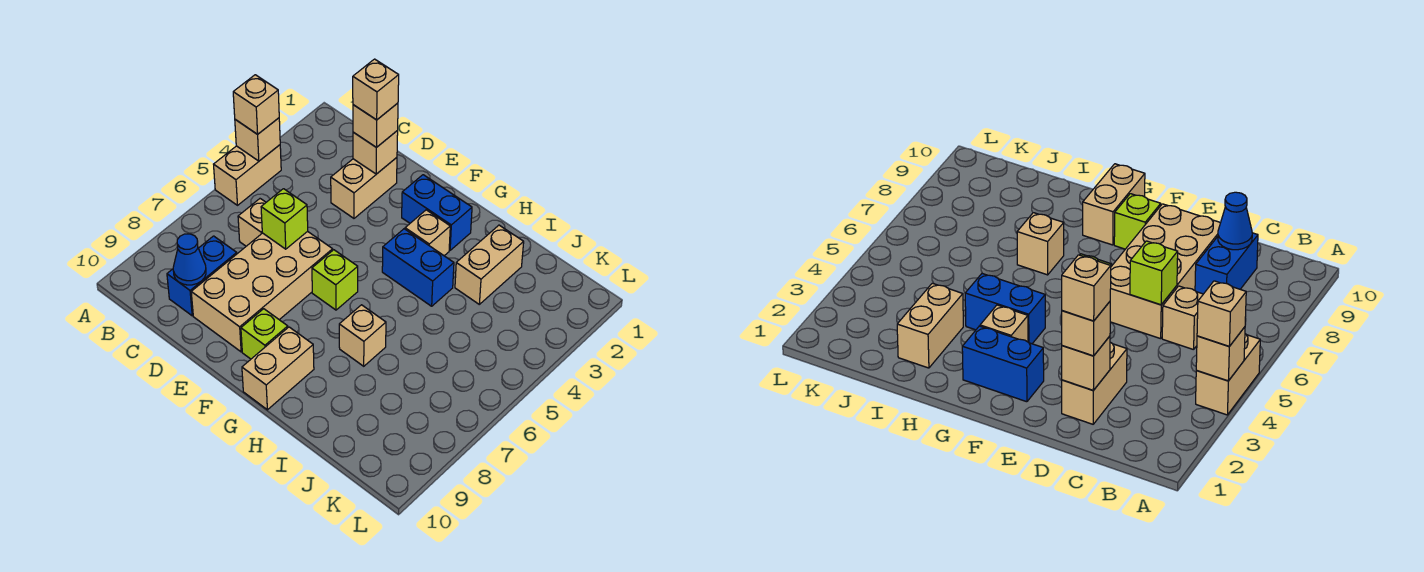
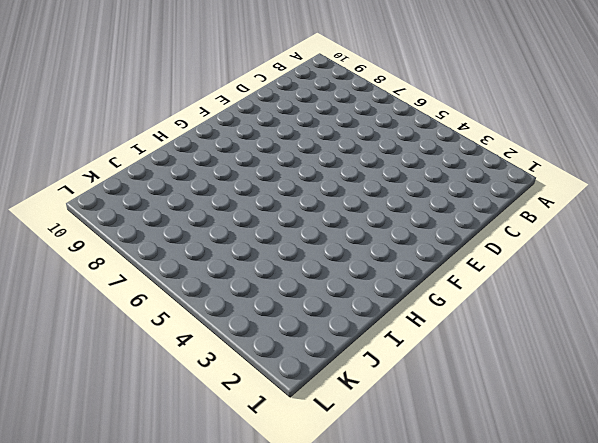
none -> tan brick A4:A5 level 1
none -> tan brick C6 level 1
none -> blue brick C8:C9 level 1

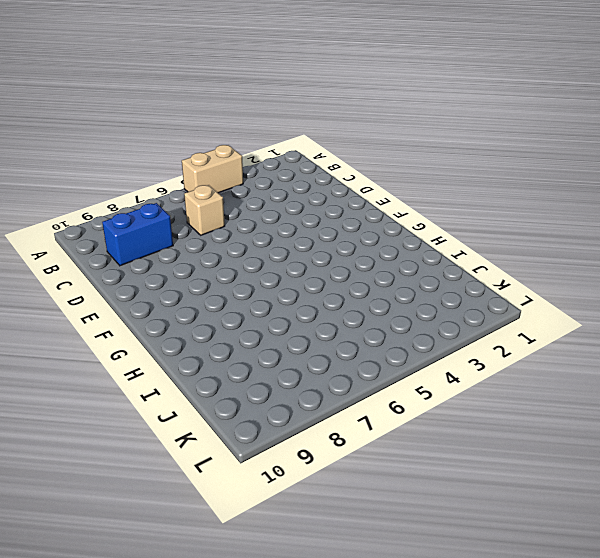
none -> tan brick D2:D3 level 1
none -> tan brick D6:E9 level 1
none -> blue brick F2:G2 level 1

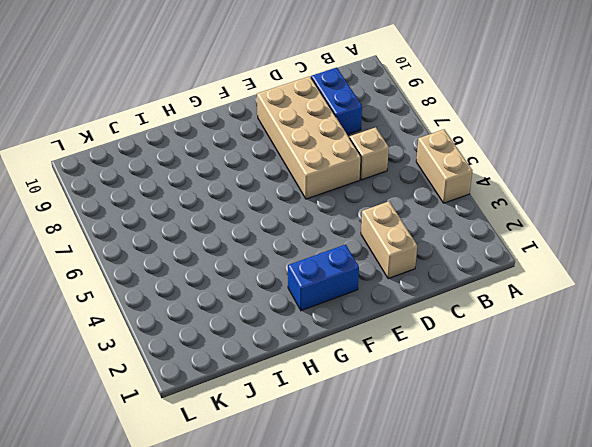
none -> lime brick F6 level 1
none -> lime brick F9 level 1
none -> tan brick G3 level 1

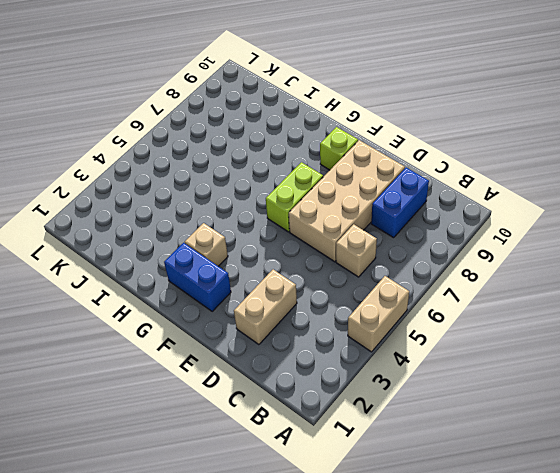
lime brick F6:F7 level 1 -> lime brick F6 level 1
none -> blue brick G4:H4 level 1
none -> tan brick G9:G10 level 1
none -> tan brick H7 level 1

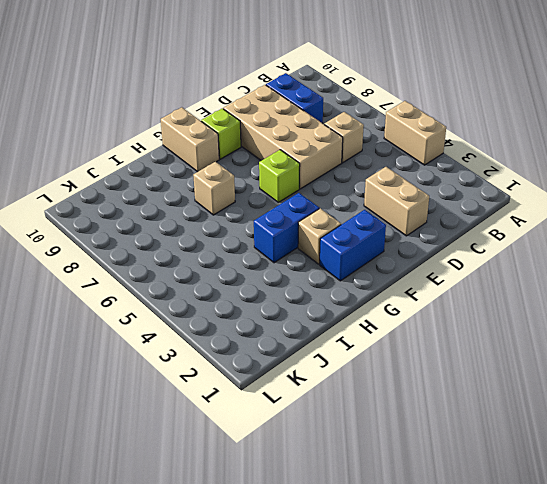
none -> tan brick I2:I3 level 1
none -> tan brick A4 level 2
none -> blue cone C9 level 2

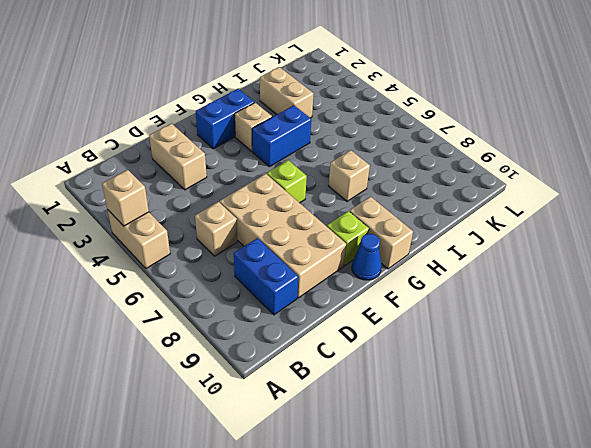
blue cone F10 level 1 -> blue cone C9 level 2
none -> tan brick D2 level 2
none -> lime brick D6 level 2
none -> tan brick A4 level 3

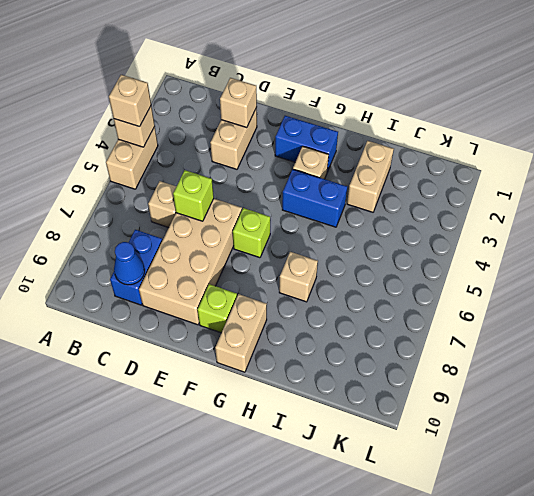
none -> tan brick D2 level 3
none -> tan brick D2 level 4

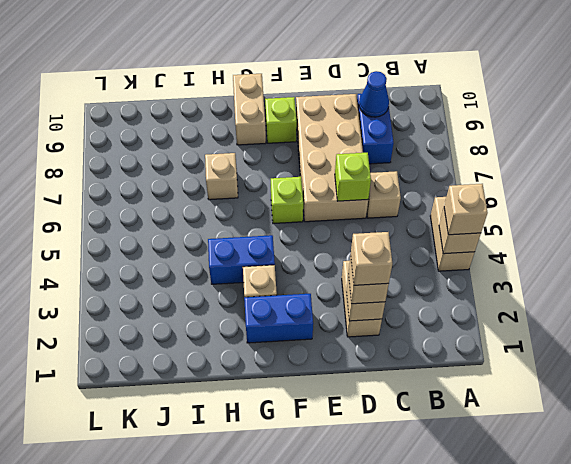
none -> tan brick I2:I3 level 1

